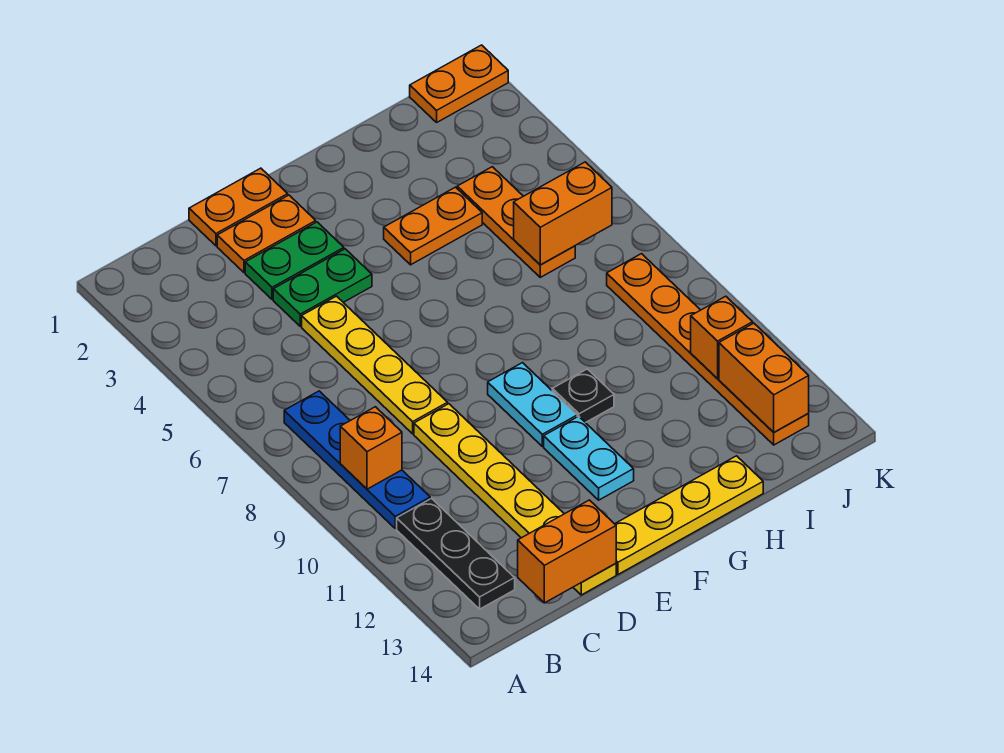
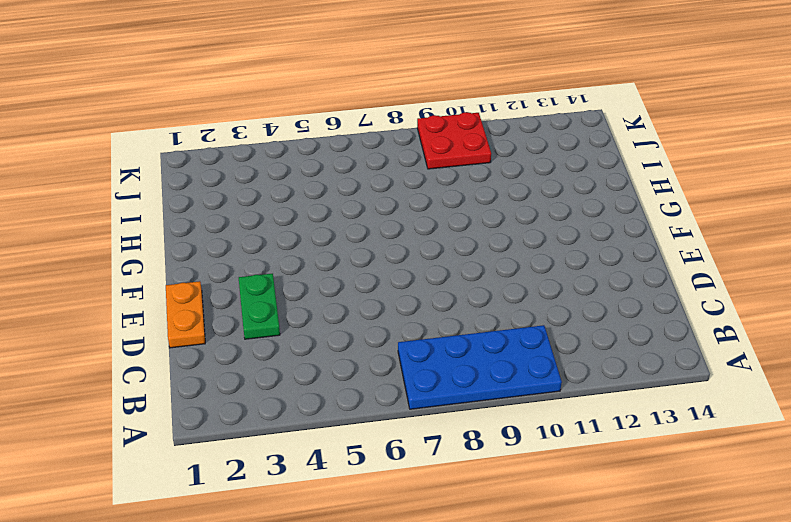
blue plate A7:B10 level 1 -> blue plate B7:B10 level 1
red plate J9:K10 level 1 -> orange plate J8:J13 level 1
none -> black plate B11:B13 level 1
none -> orange plate D2:E2 level 1
none -> green plate D4:E4 level 1

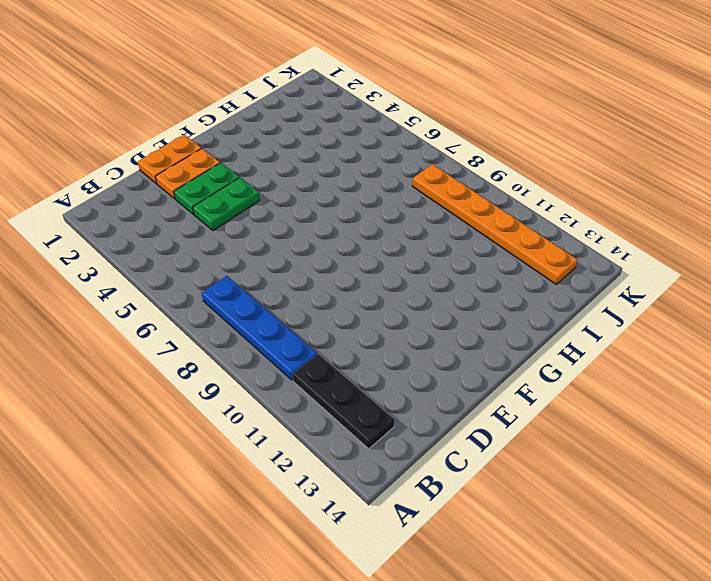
none -> yellow plate D5:D8 level 1
none -> yellow plate D9:D14 level 1
none -> yellow plate E14:H14 level 1

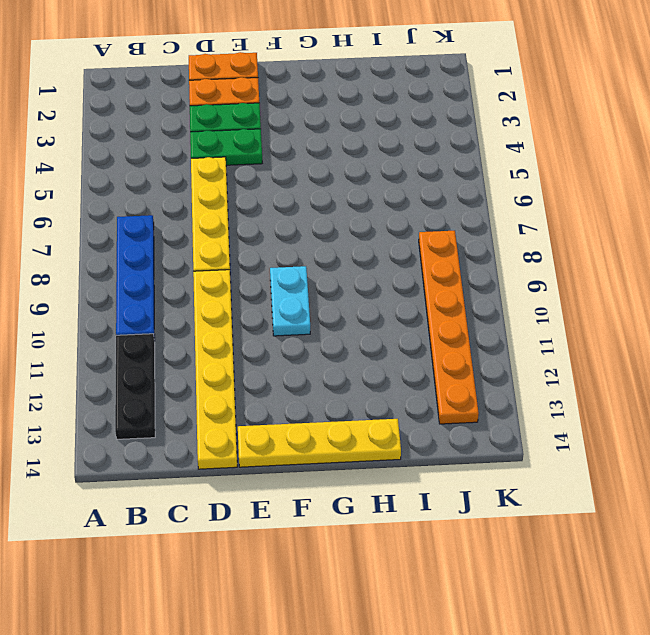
none -> cyan plate F11:F12 level 1
none -> orange plate G4:H4 level 1
none -> black plate G10 level 1

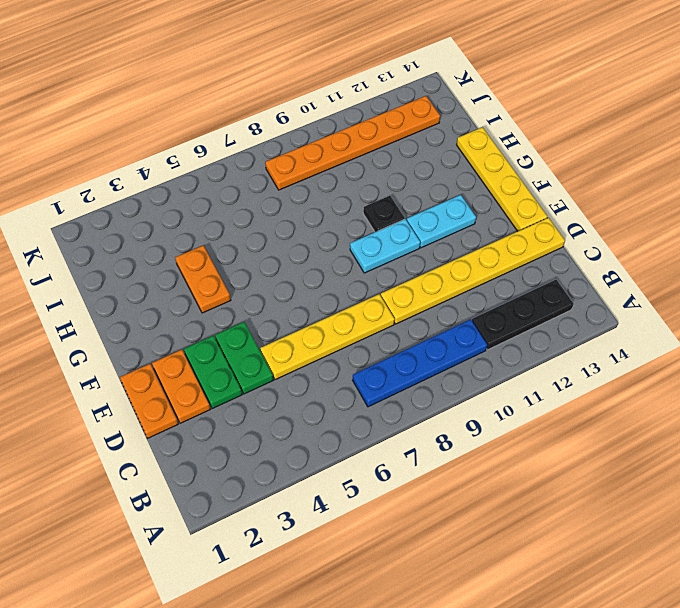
none -> orange plate I4:I6 level 1
none -> orange plate J1:K1 level 1
none -> orange brick B9 level 2

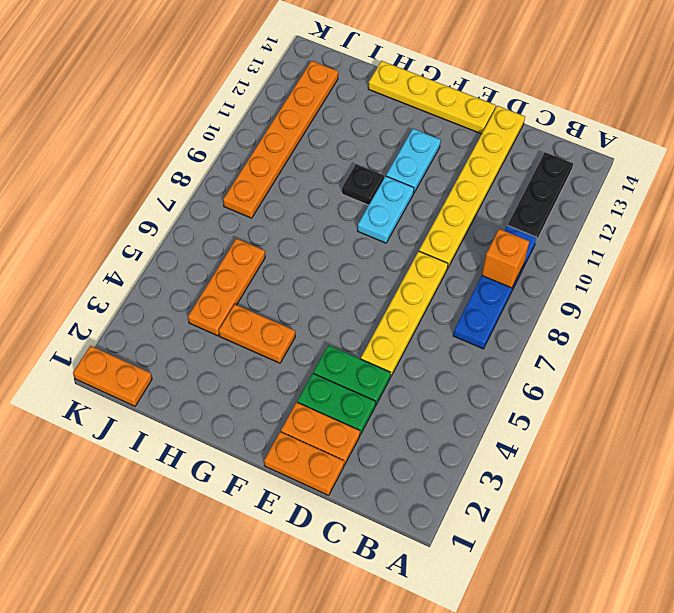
none -> orange brick C14:D14 level 2
none -> orange brick I6:J6 level 2
none -> orange brick J11 level 2

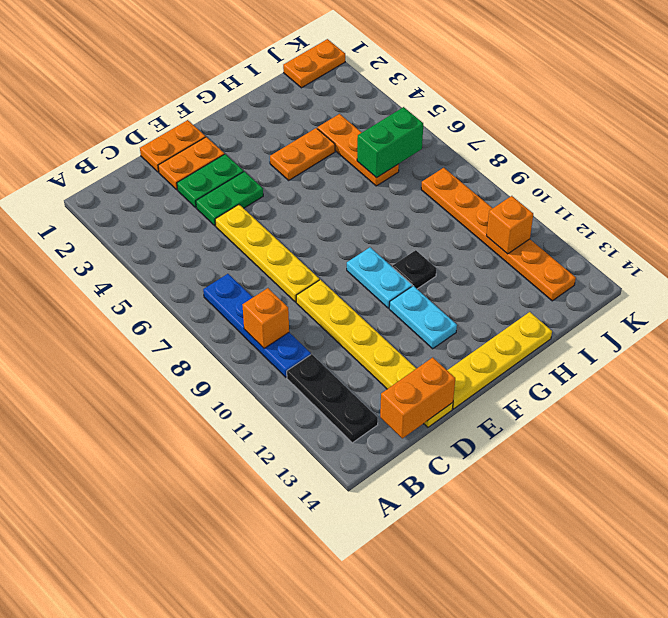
green brick I6:J6 level 2 -> orange brick I6:J6 level 2
none -> orange brick J12:J13 level 2

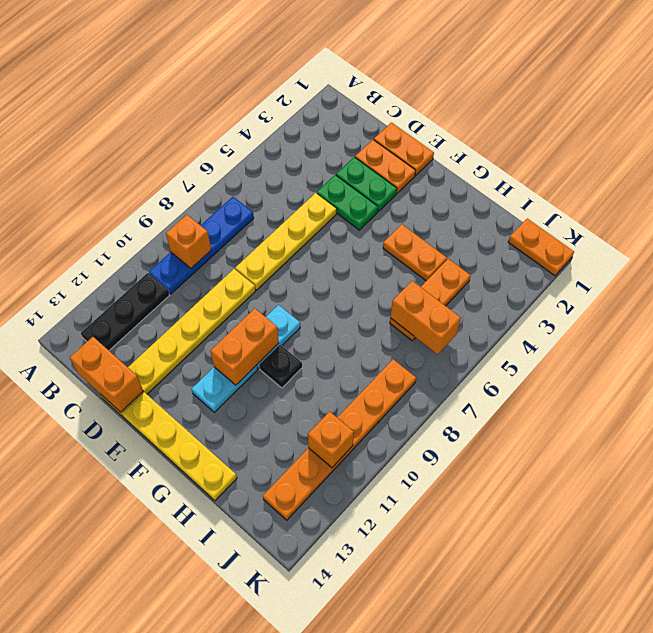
orange brick F10:F11 level 2 -> orange brick J12:J13 level 2

